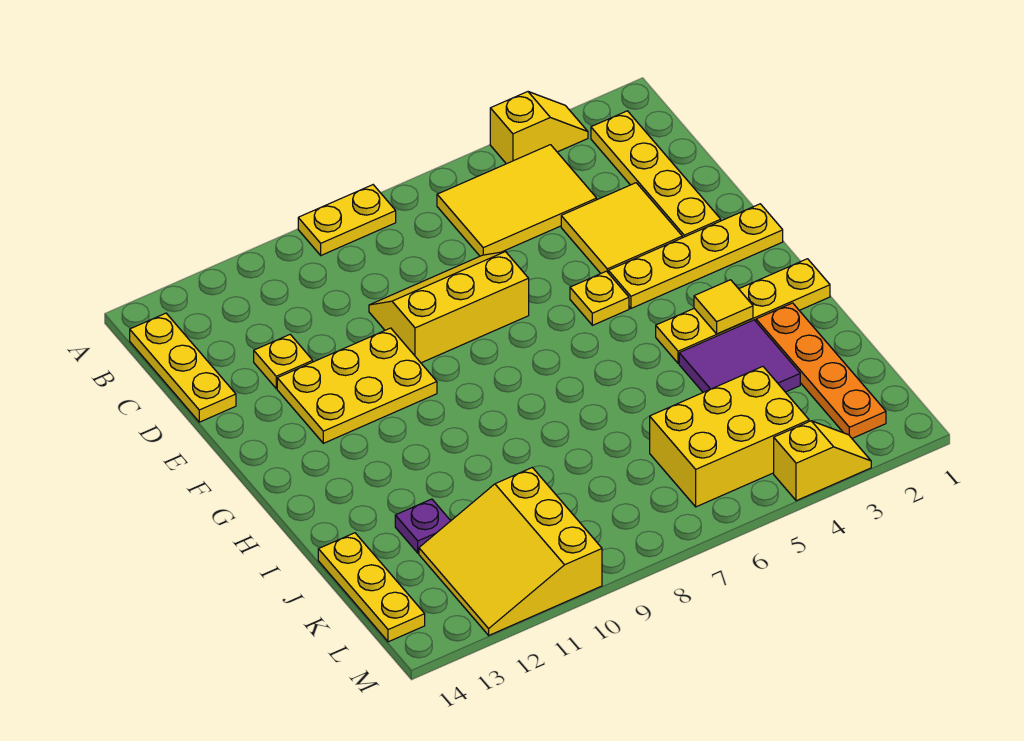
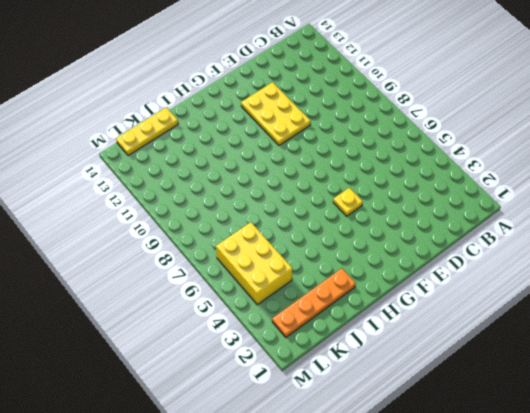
none -> yellow slope A3:A4 level 1 top 4
none -> yellow plate A8:A9 level 1
none -> yellow plate B2:E2 level 1

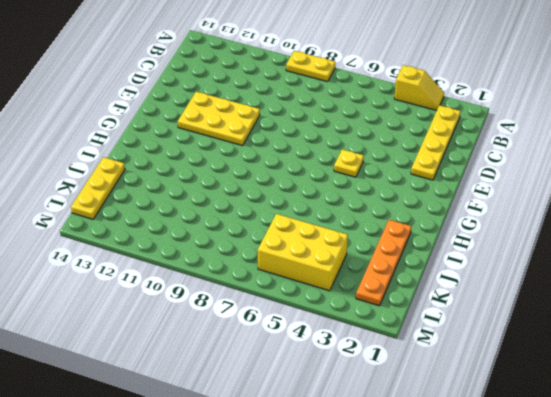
none -> yellow tile B4:C6 level 1
none -> yellow plate B14:D14 level 1
none -> yellow tile D3:E4 level 1

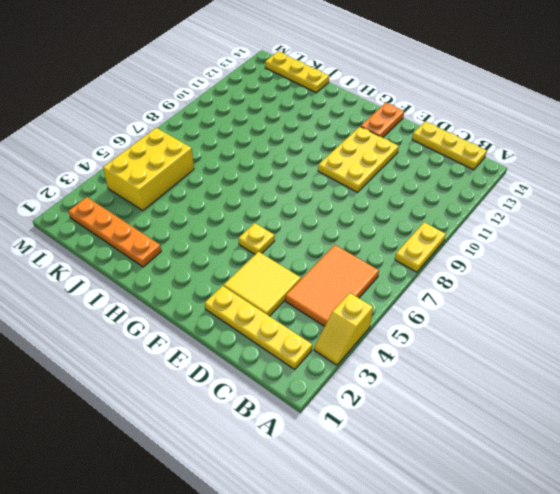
orange tile B4:C6 level 1 -> yellow tile B4:C6 level 1
orange plate F13:F14 level 1 -> none
none -> yellow slope D7:E9 level 1 top E
none -> yellow plate D12 level 1
none -> yellow plate F1:F4 level 1

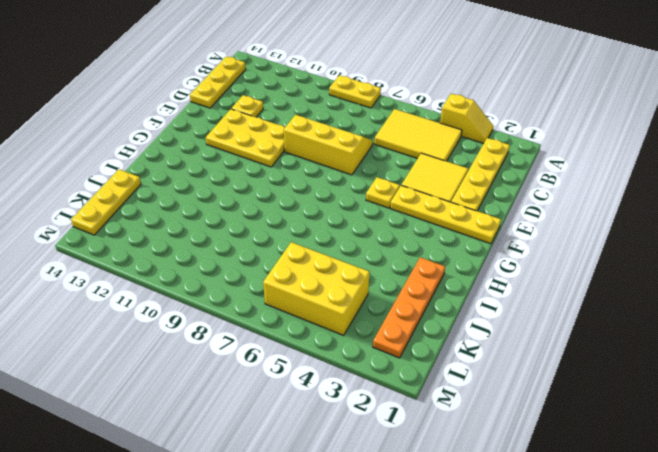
none -> yellow plate H1:H4 level 1
none -> purple tile I3:J4 level 1
none -> purple plate J12 level 1

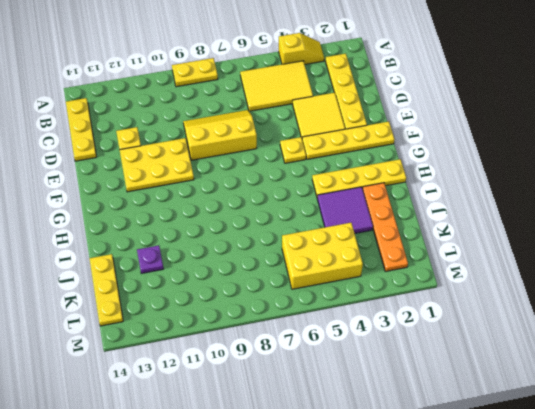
none -> yellow slope K10:M12 level 1 top 10
none -> yellow slope M3:M4 level 1 top 4
none -> yellow tile H3 level 2

